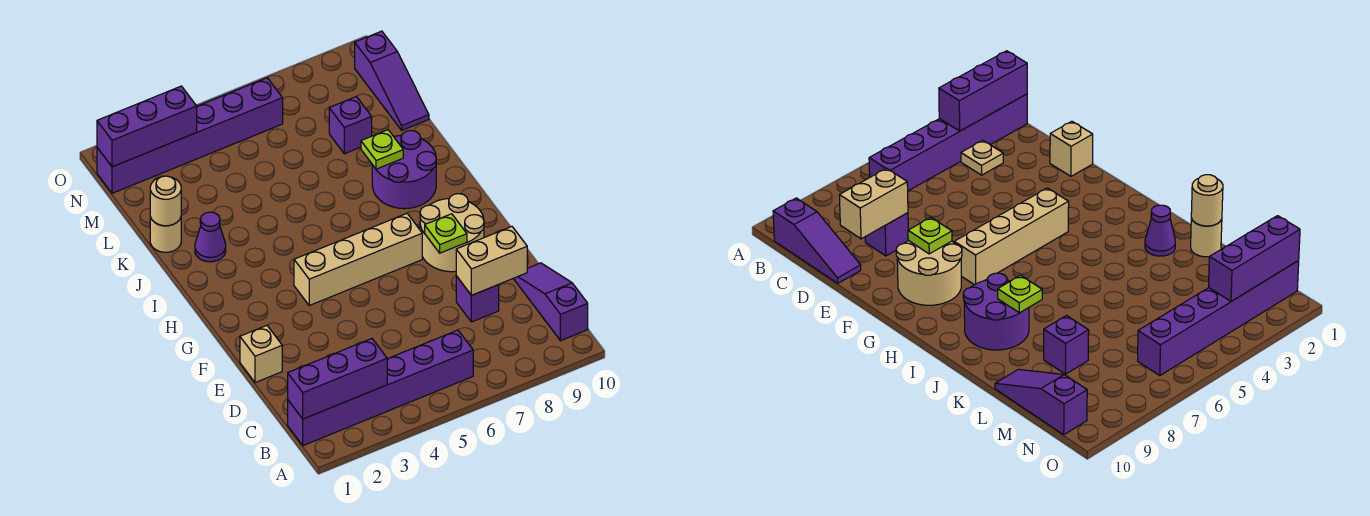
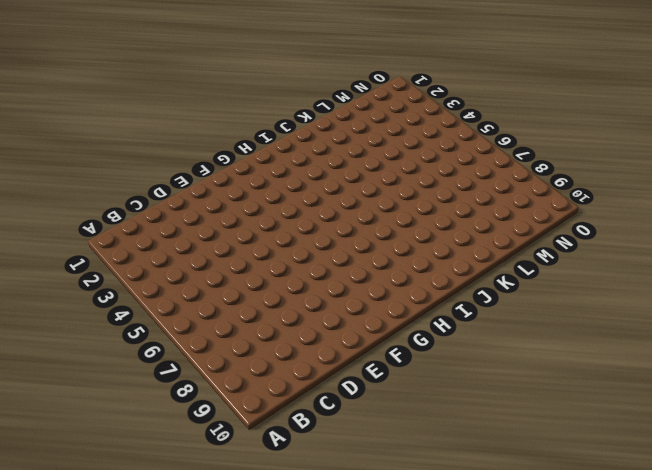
none -> purple brick B1:B6 level 1
none -> purple slope B10:D10 level 1 top B
none -> tan plate C3 level 1

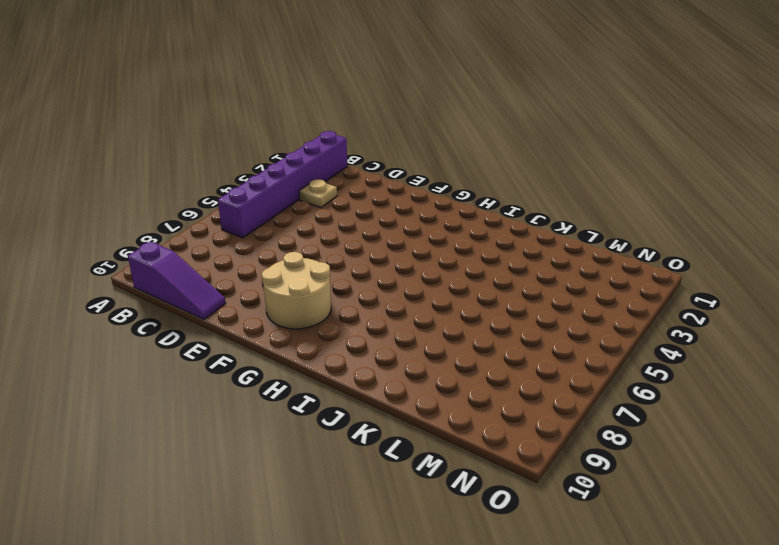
none -> purple brick D8 level 1
none -> tan brick E1 level 1
none -> tan brick G4:G7 level 1

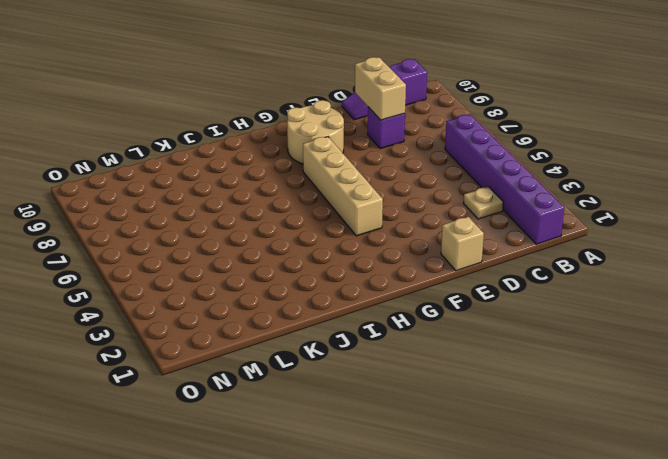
none -> purple round brick I8:J9 level 1
none -> purple cone J2 level 1
none -> tan round brick K1 level 1

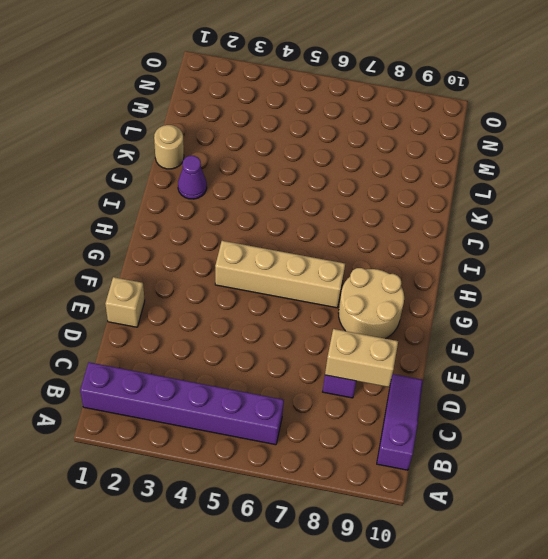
none -> tan plate C3 level 1
none -> purple round brick I8:J9 level 1
none -> purple brick L8 level 1

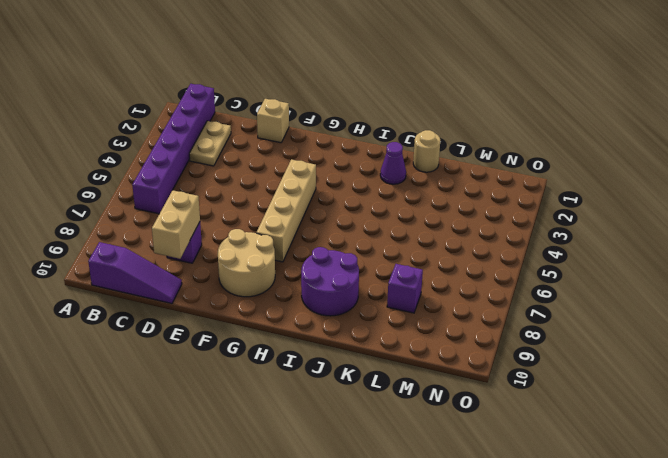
tan plate C2:C3 level 1 -> tan plate C3 level 1
none -> purple slope L10:N10 level 1 top N
none -> purple brick N1:N6 level 1
none -> purple brick B1:B3 level 2

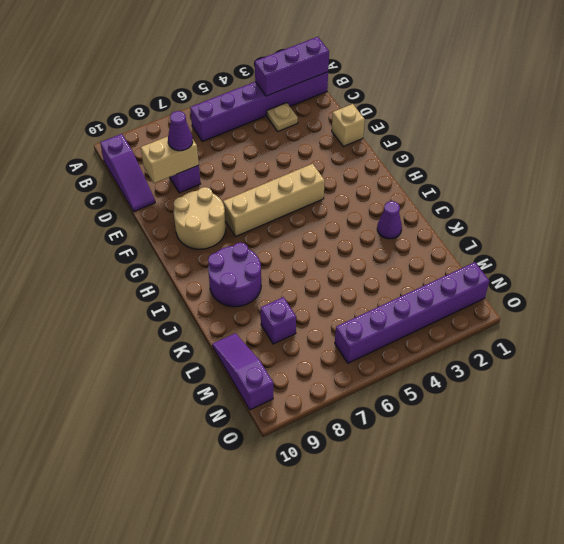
purple cone D8 level 3 -> none
none -> tan round brick K1 level 1
none -> lime plate F8 level 2
none -> lime plate J8 level 2

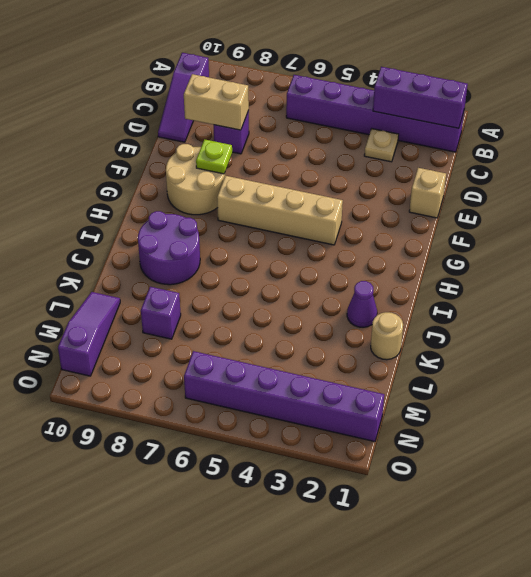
none -> lime plate J8 level 2
none -> tan round brick K1 level 2
none -> purple brick N1:N3 level 2

